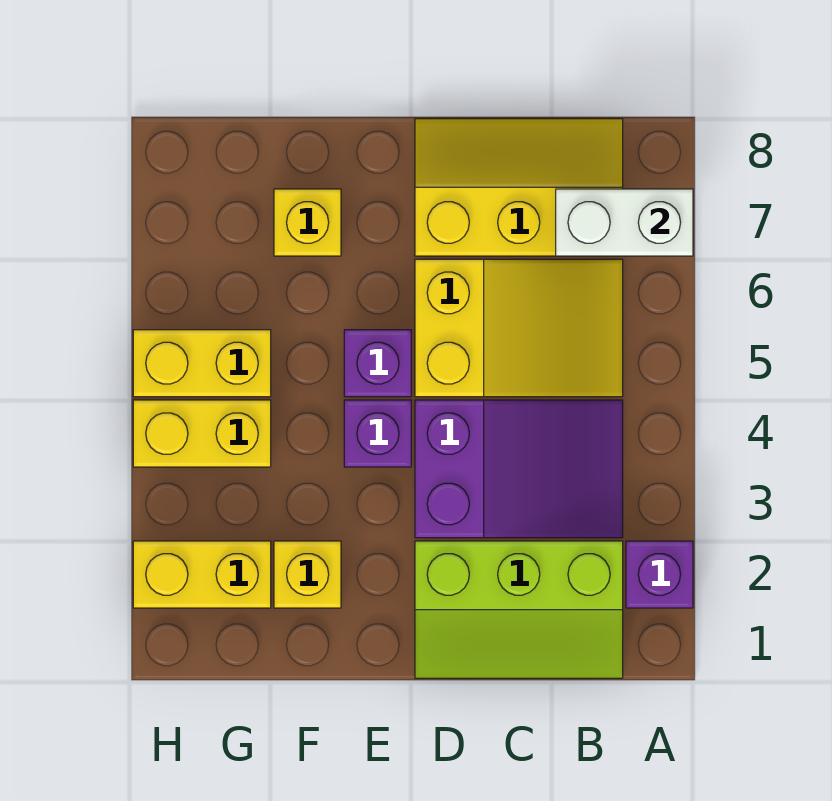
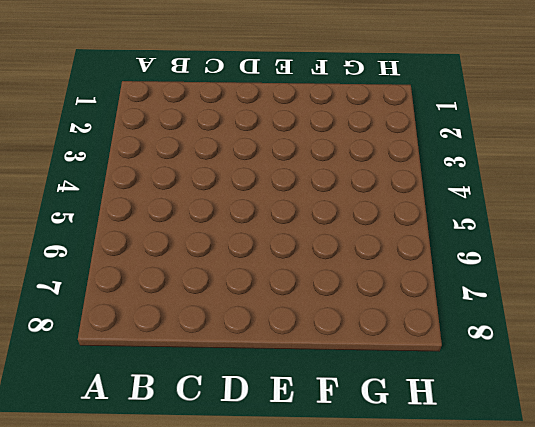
none -> purple brick A2 level 1
none -> lime slope B1:D2 level 1 top 2
none -> purple slope B3:D4 level 1 top D

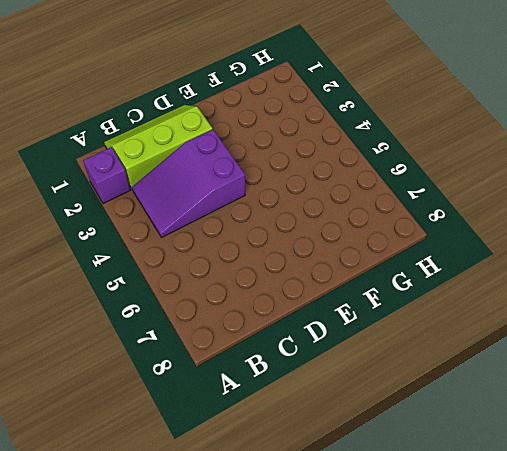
none -> yellow slope B5:D6 level 1 top D
none -> yellow slope B7:D8 level 1 top 7
none -> purple brick E4 level 1

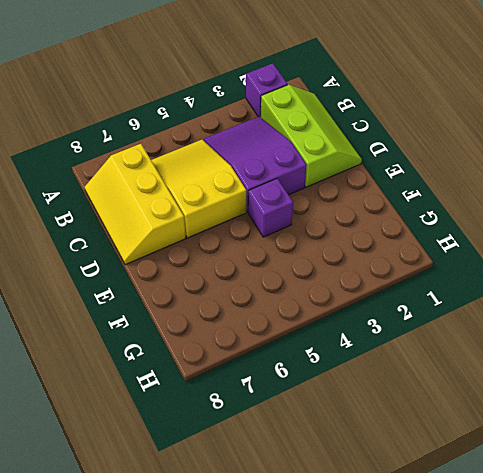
none -> purple brick E5 level 1
none -> yellow brick F2 level 1
none -> yellow brick F7 level 1

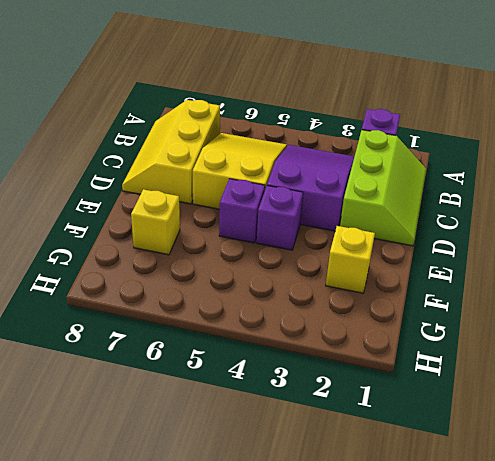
none -> yellow brick G2:H2 level 1
none -> yellow brick G4:H4 level 1
none -> yellow brick G5:H5 level 1

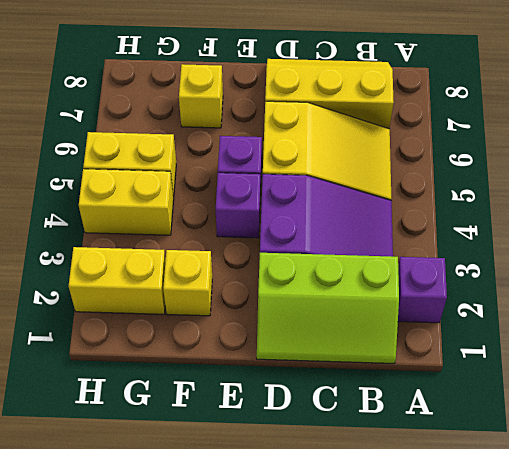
none -> white brick A7:B7 level 2

